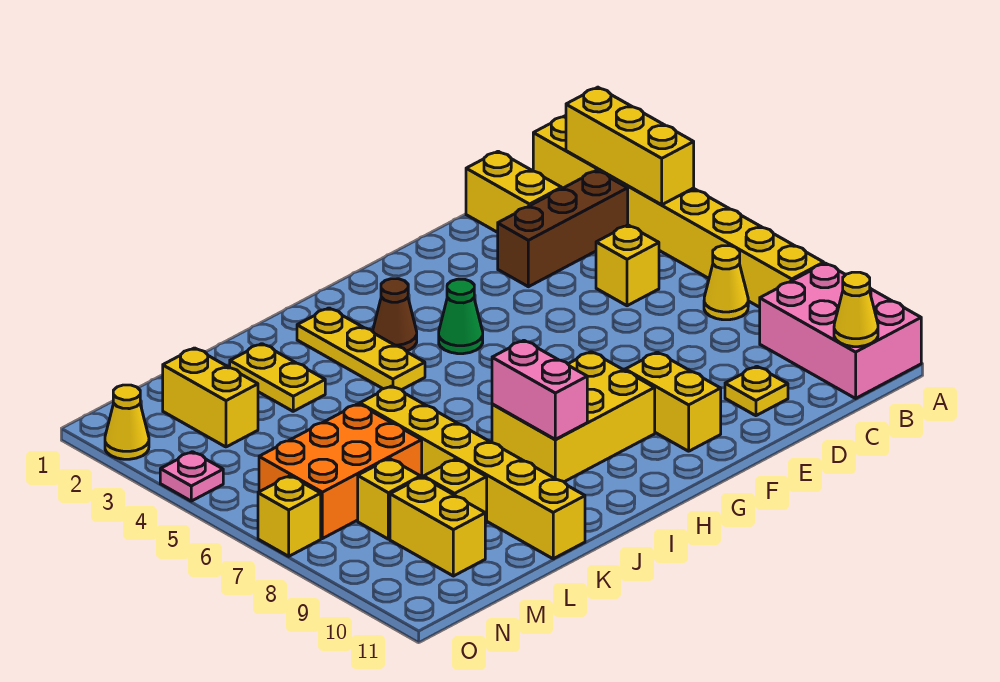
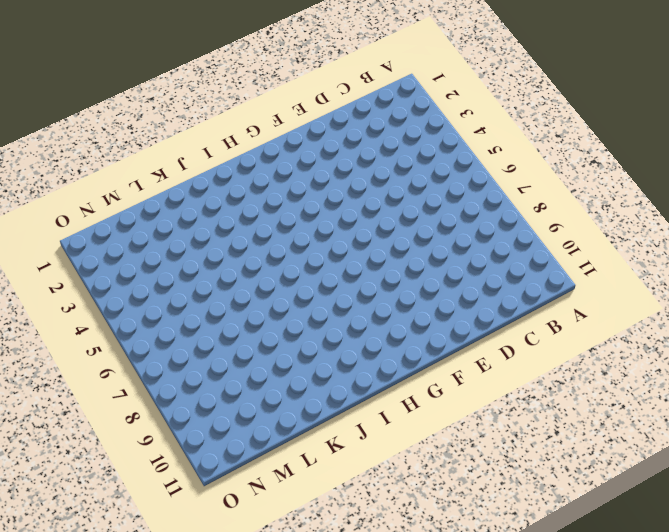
none -> yellow brick A1:A8 level 1
none -> pink brick A9:B11 level 1
none -> brown brick B3:D3 level 1

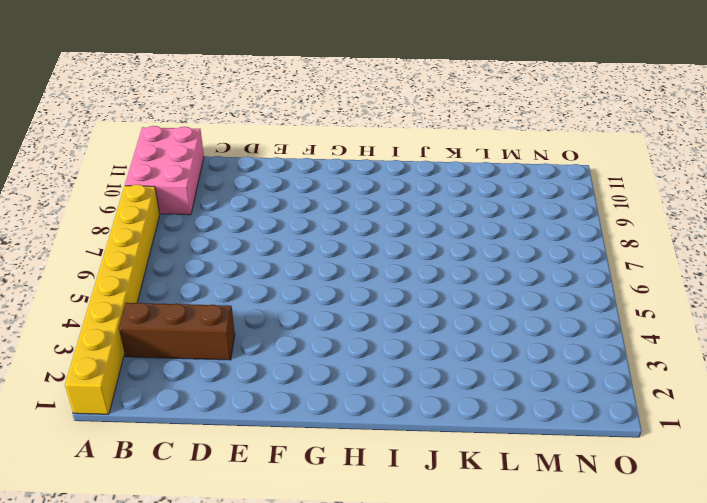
none -> yellow cone B7 level 1
none -> yellow brick C1:C2 level 1
none -> yellow brick C5 level 1

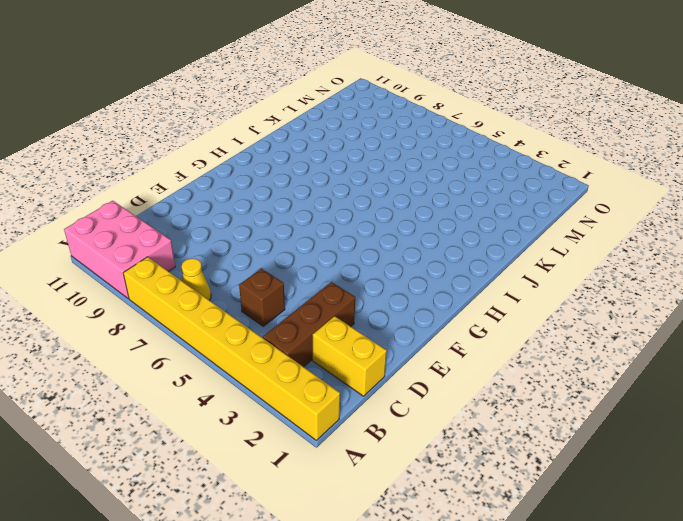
brown brick C5 level 1 -> yellow brick C5 level 1
none -> yellow plate D10 level 1
none -> yellow brick F9:F10 level 1
none -> green cone G4 level 1

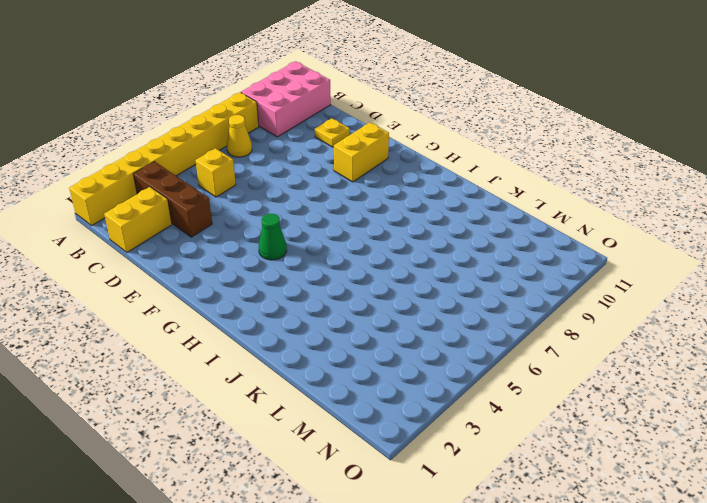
none -> yellow brick G8:I9 level 1
none -> brown cone H3 level 1
none -> yellow plate I2:I4 level 1

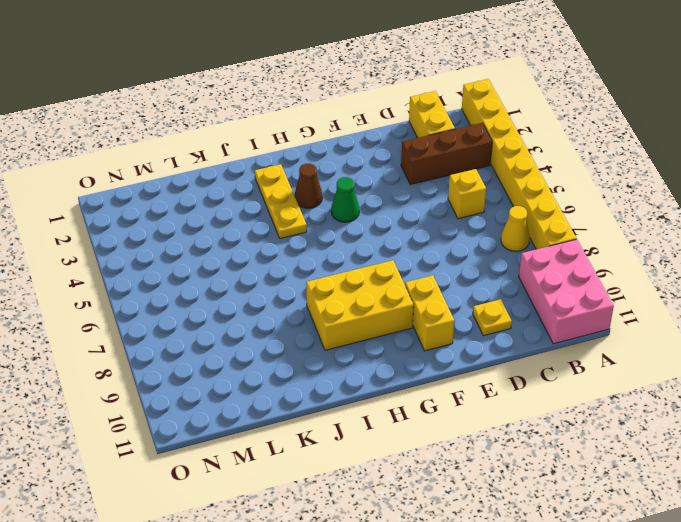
none -> yellow plate K2:K3 level 1
none -> yellow brick K6:K11 level 1
none -> orange brick L6:N7 level 1

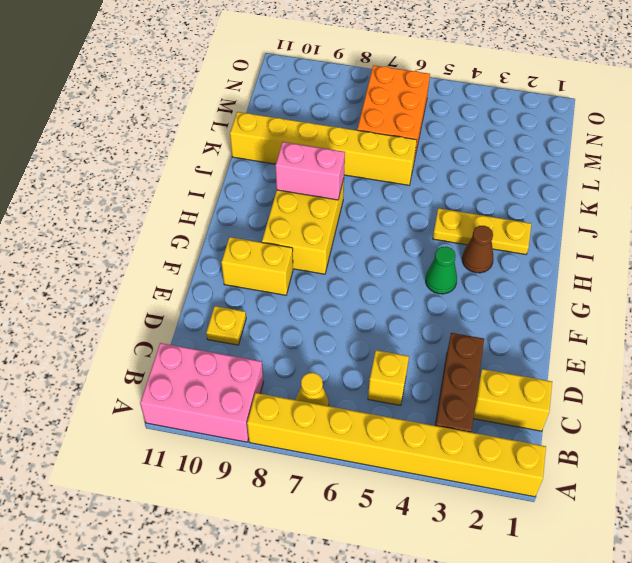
none -> yellow plate K2:K3 level 1
none -> yellow brick L9 level 1
none -> yellow brick M2:M3 level 1

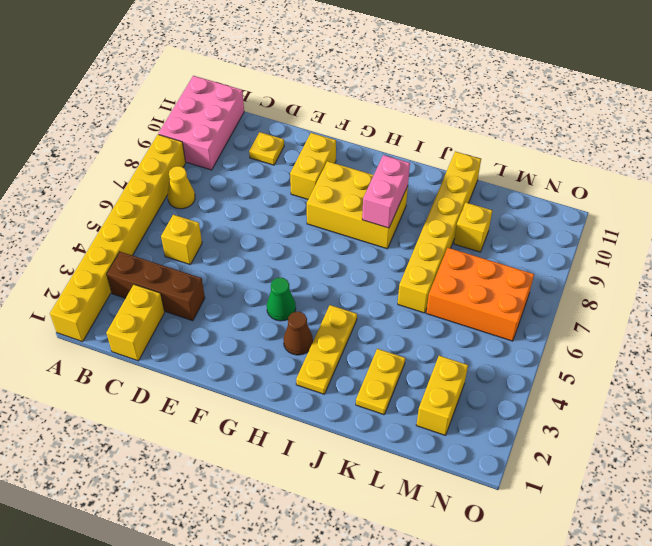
none -> yellow brick M8 level 1
none -> yellow brick M9:M10 level 1
none -> yellow cone O2 level 1

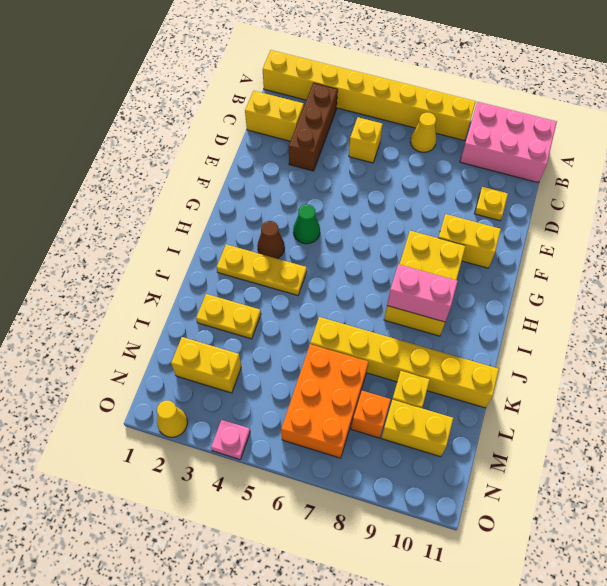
orange brick M8 level 1 -> yellow brick M8 level 1
none -> yellow brick O7 level 1
none -> yellow brick A2:A4 level 2
none -> yellow cone B11 level 2

